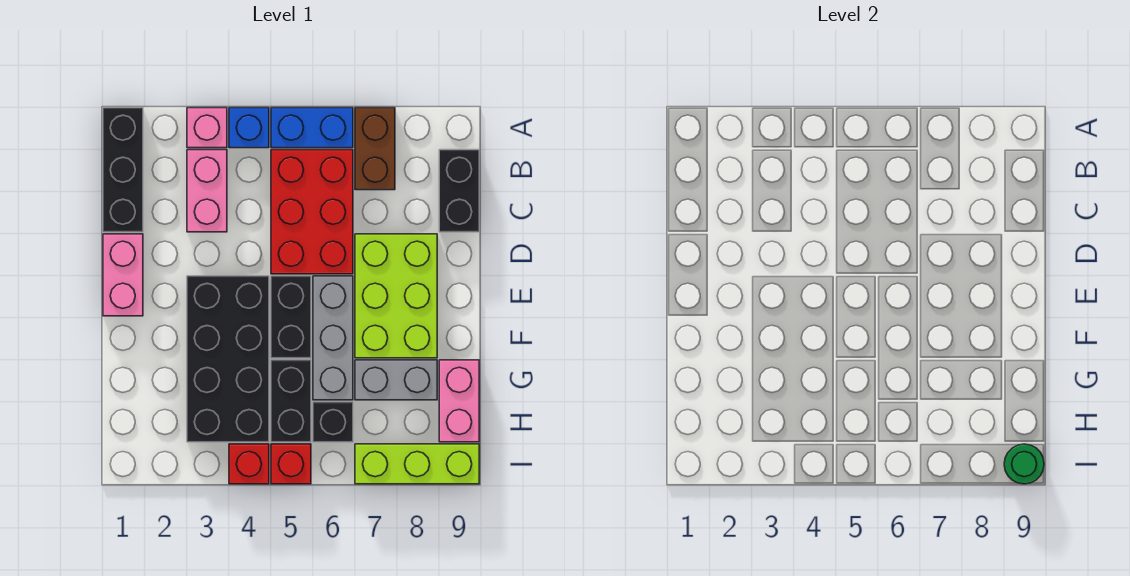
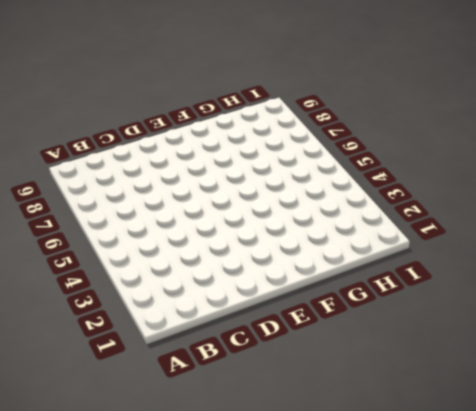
none -> black brick A1:C1 level 1
none -> pink brick A3 level 1
none -> blue brick A4 level 1

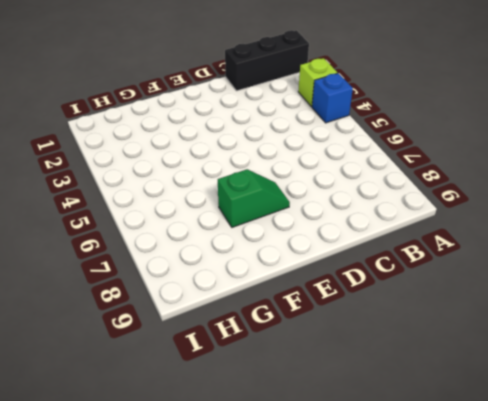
lime brick A3 level 1 -> pink brick A3 level 1
green slope E7:F7 level 1 top F -> lime brick D7:F8 level 1
none -> blue brick A5:A6 level 1
none -> brown brick A7:B7 level 1
none -> pink brick B3:C3 level 1

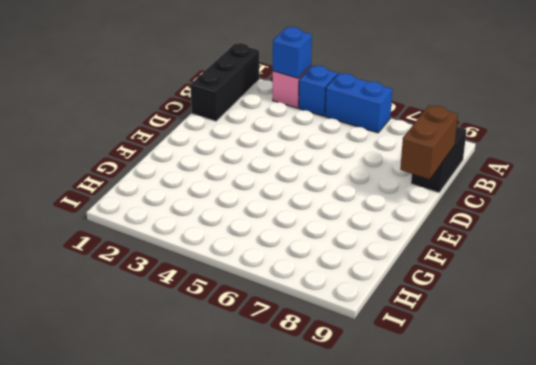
blue brick A3 level 2 -> none
brown brick C9:D9 level 2 -> brown brick A7:B7 level 1
none -> pink brick B3:C3 level 1
none -> red brick B5:D6 level 1
none -> pink brick D1:E1 level 1

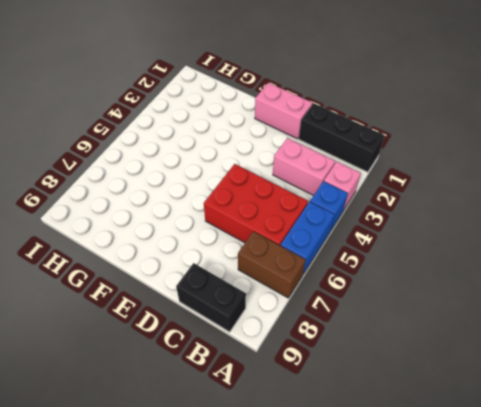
none -> lime brick D7:F8 level 1
none -> black brick E3:H4 level 1
none -> black brick E5:F5 level 1

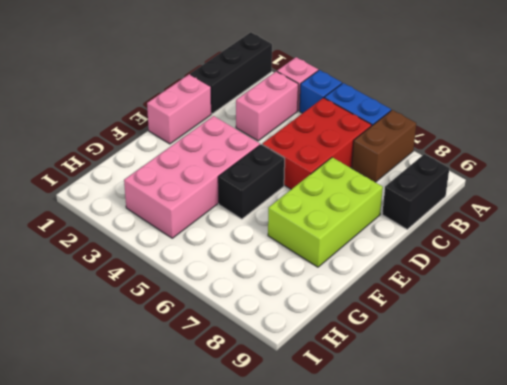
pink brick E3:H4 level 1 -> black brick E3:H4 level 1
none -> grey brick E6:G6 level 1
none -> black brick G5:H5 level 1
none -> grey brick G7:G8 level 1

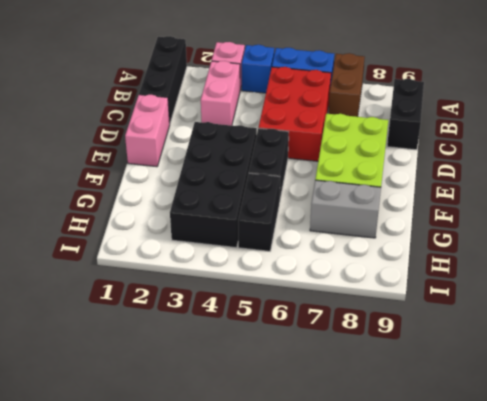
none -> grey brick E6:G6 level 1
none -> pink brick G9:H9 level 1
none -> black brick H6 level 1

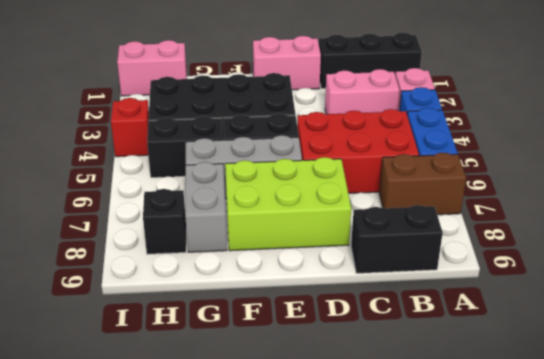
pink brick H1:I1 level 1 -> pink brick G9:H9 level 1
black brick H8 level 1 -> black brick H6 level 1
none -> red brick I5 level 1
none -> lime brick I7:I9 level 1
none -> green round brick I9 level 2

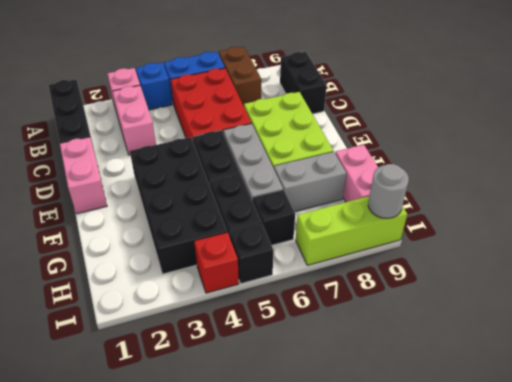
black brick I5 level 1 -> red brick I5 level 1
grey round brick I9 level 2 -> green round brick I9 level 2

